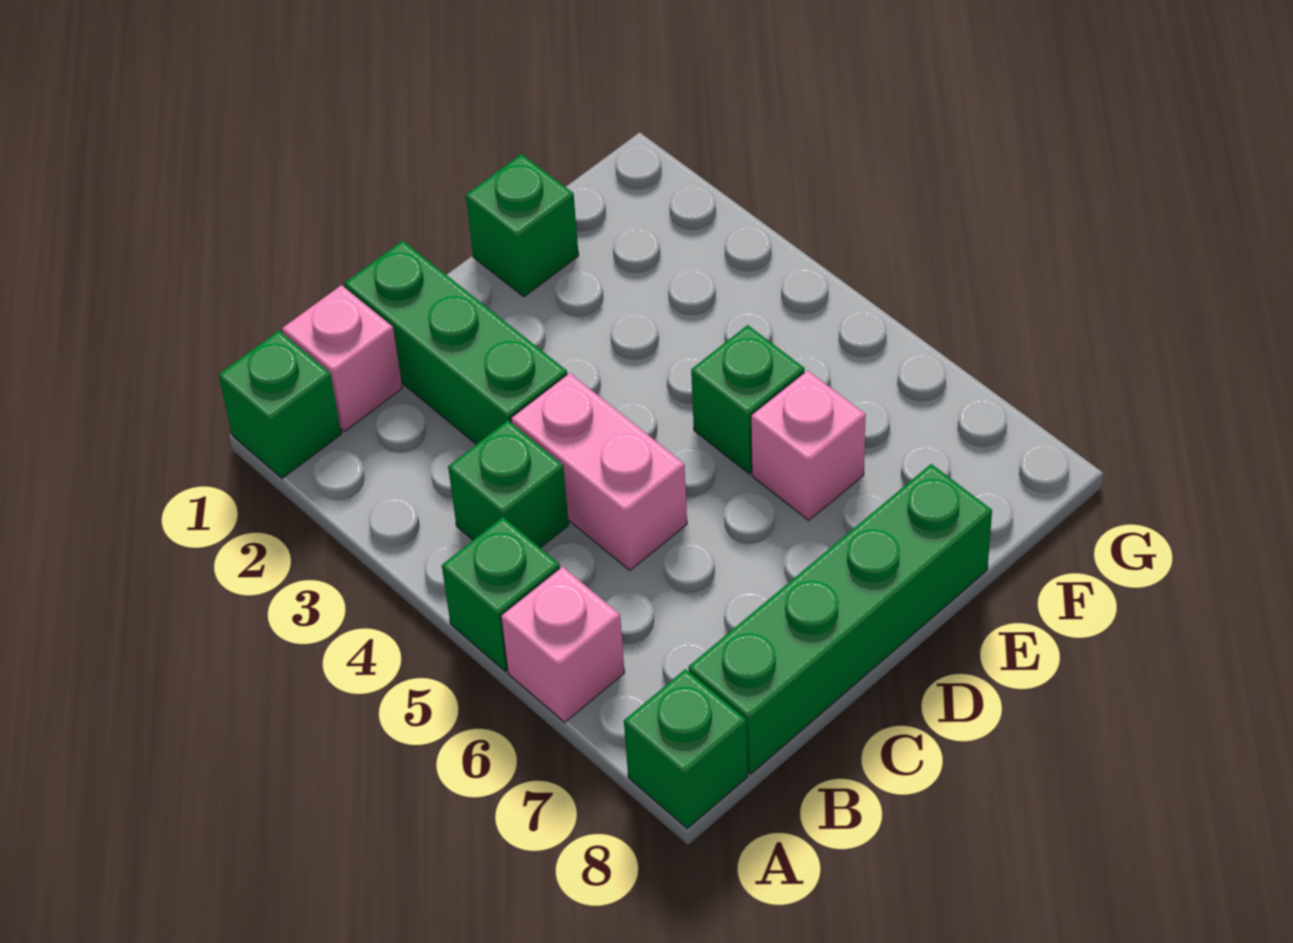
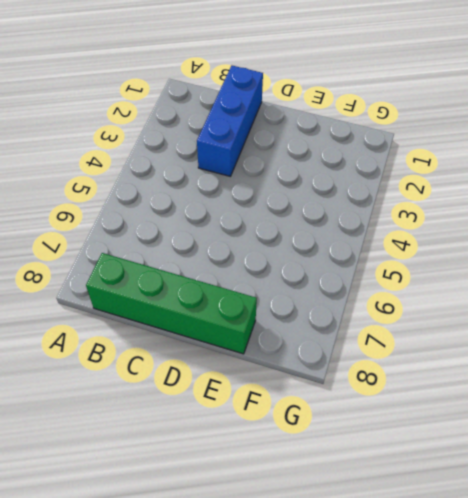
blue brick C1:C3 level 1 -> green brick C1:C3 level 1
none -> green brick A1 level 1
none -> green brick A5 level 1
none -> pink brick A6 level 1

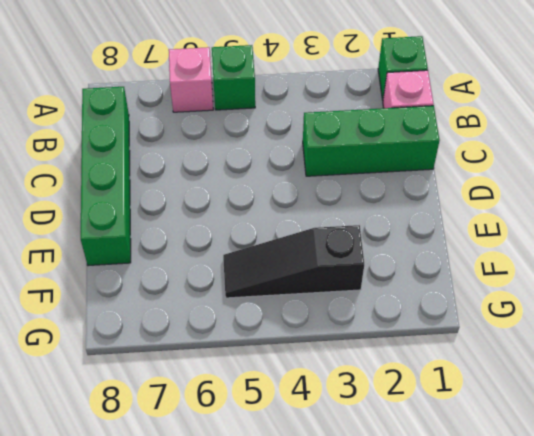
black slope F3:F5 level 1 top 3 -> none
none -> green brick A8 level 1
none -> green brick B4 level 1
none -> pink brick C4:C5 level 1

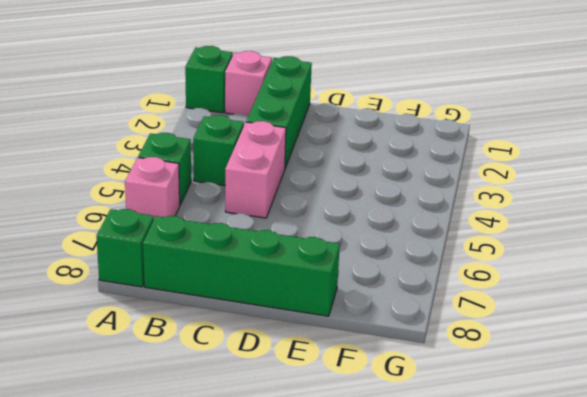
none -> green brick E1 level 1
none -> green brick E5 level 1
none -> pink brick E6 level 1

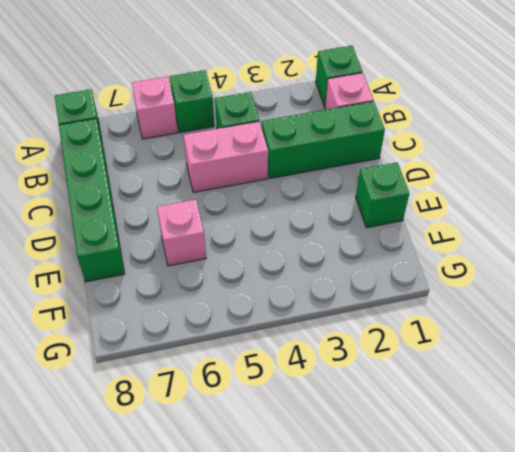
none -> green brick E5 level 1

